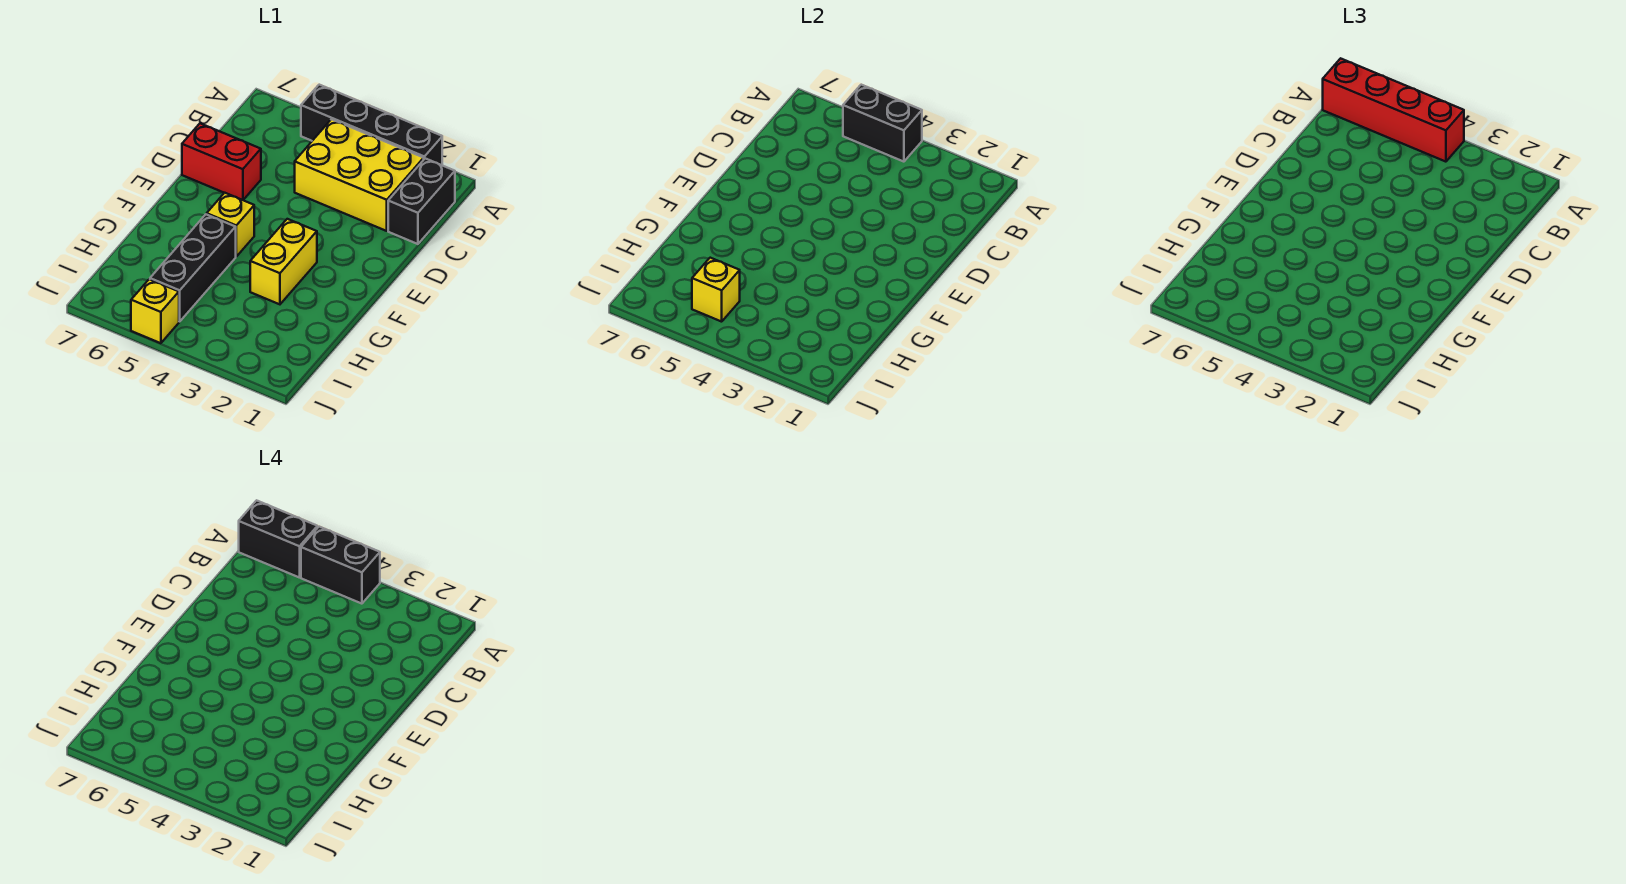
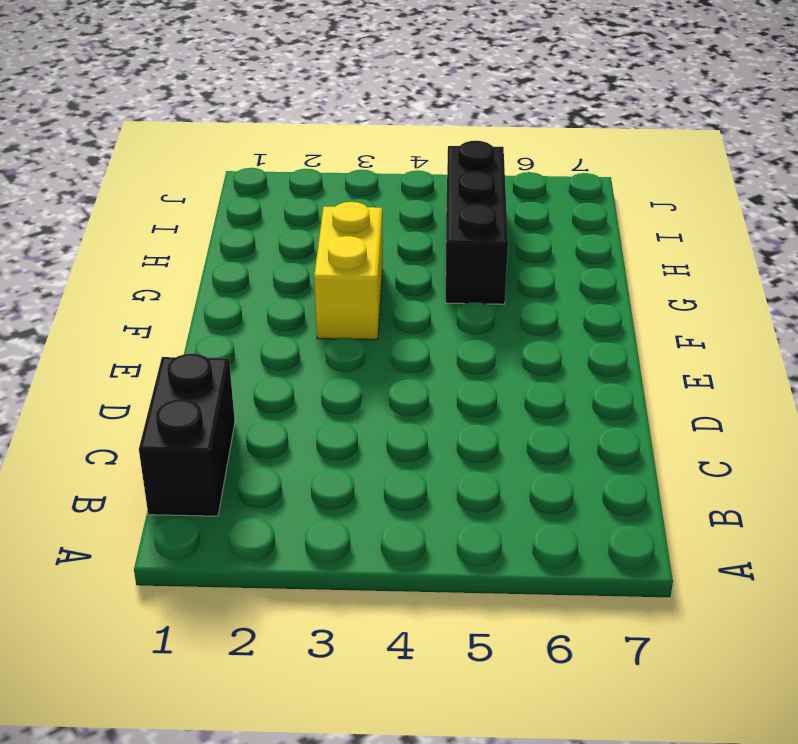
none -> black brick A2:A5 level 1
none -> yellow brick B2:C4 level 1
none -> red brick D6:D7 level 1

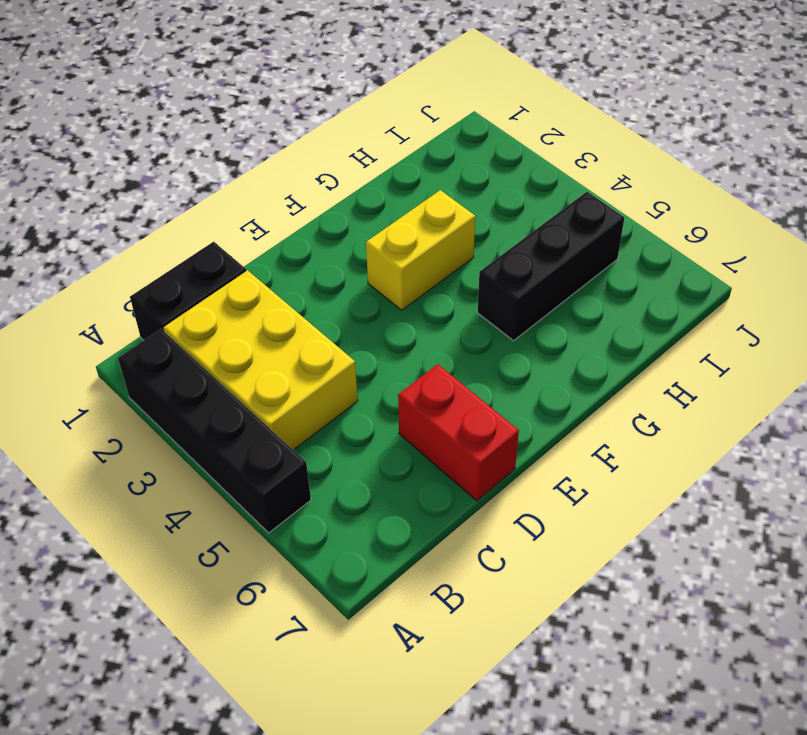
none -> yellow brick F5 level 1
none -> yellow brick J5 level 1
none -> black brick A4:A5 level 2

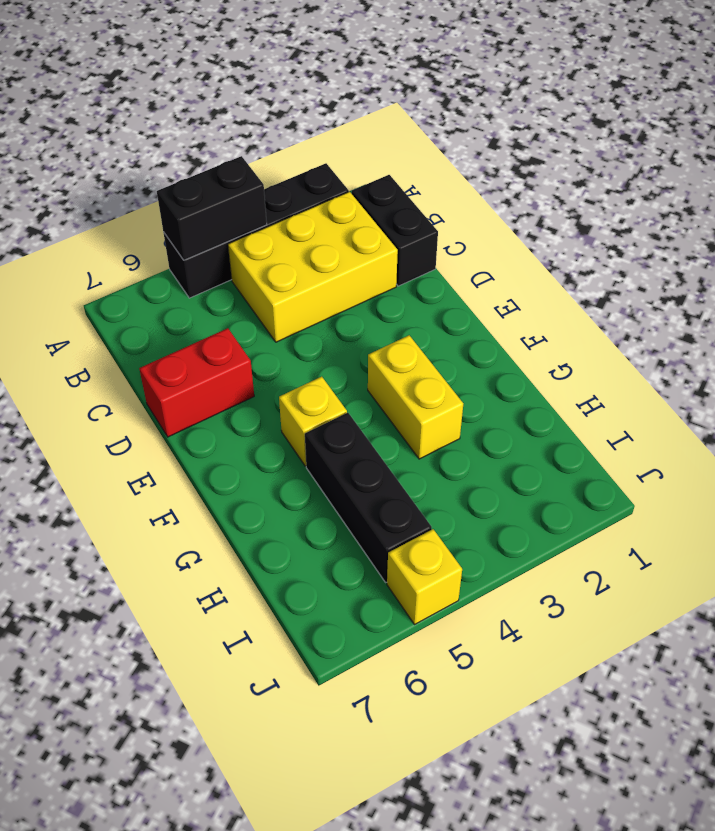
none -> yellow brick I5 level 2
none -> red brick A4:A7 level 3
none -> black brick A4:A5 level 4

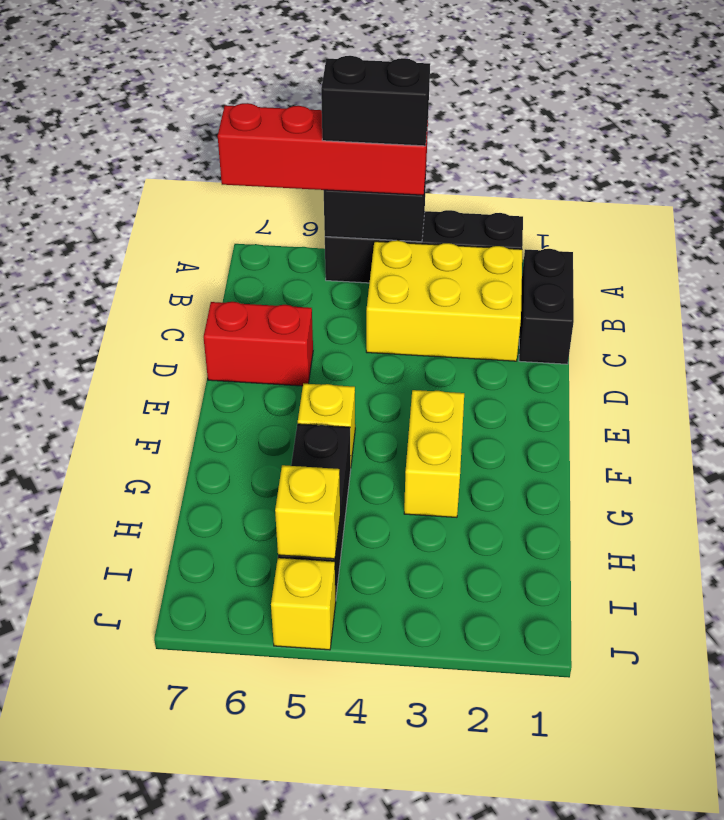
none -> black brick A6:A7 level 4

